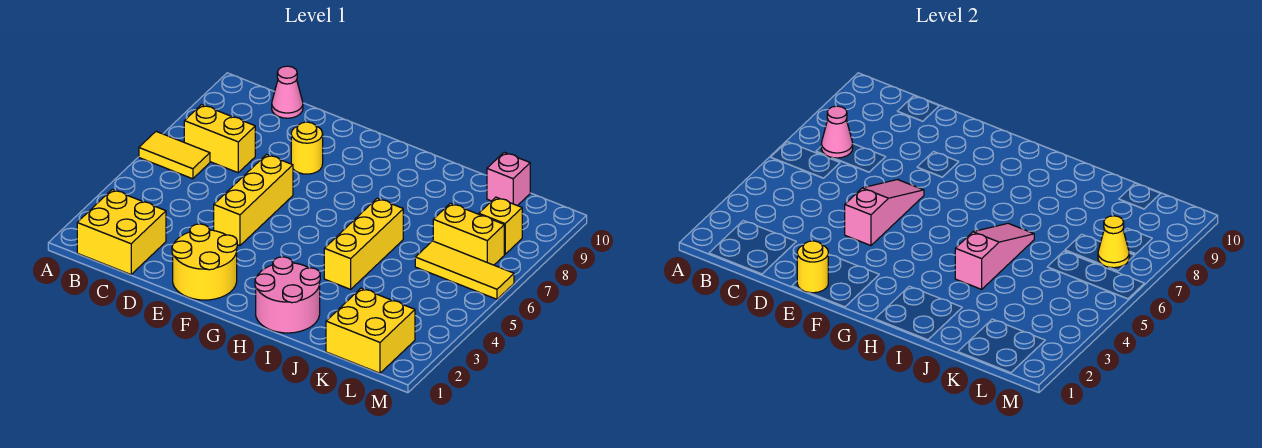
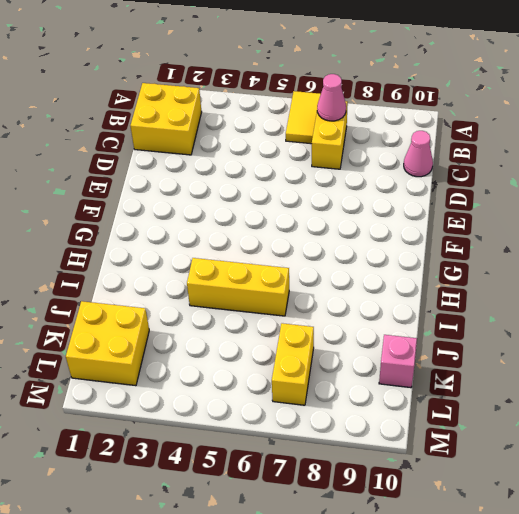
none -> yellow round brick E1:F2 level 1
none -> yellow brick E4:E6 level 1
none -> yellow round brick E8 level 1

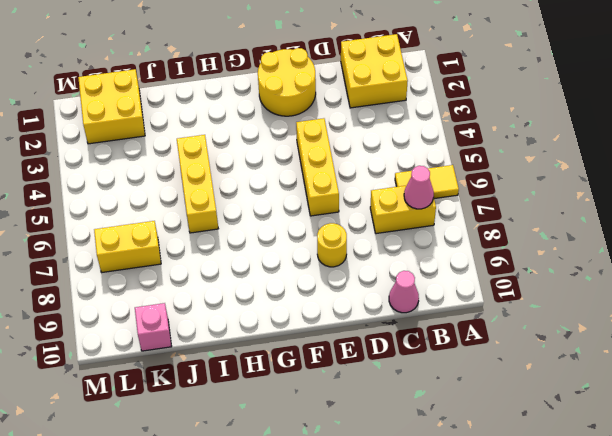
none -> pink round brick H1:I2 level 1
none -> yellow tile K6:M6 level 1
none -> yellow brick L8 level 1

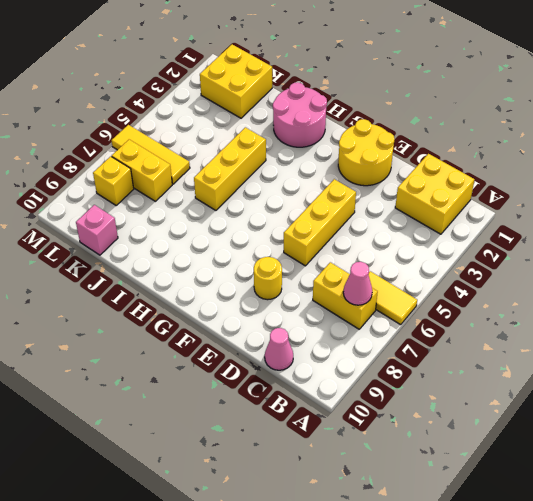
none -> yellow round brick E1 level 2
none -> pink slope E4:E6 level 2 top 4
none -> pink slope I4:I6 level 2 top 4

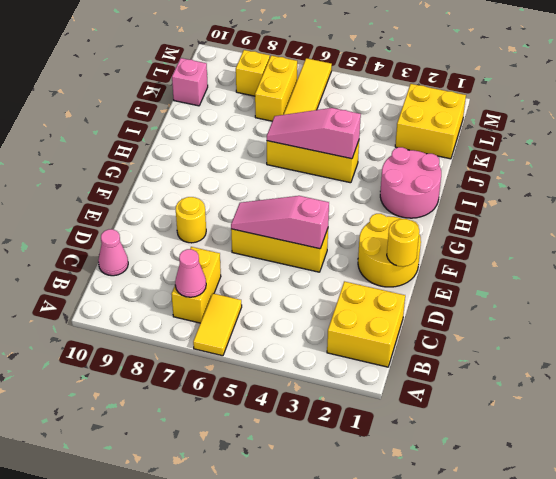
none -> yellow cone L7 level 2

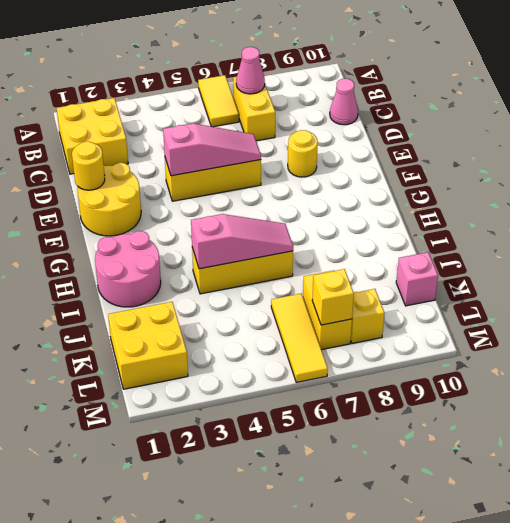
yellow brick L7 level 2 -> yellow cone L7 level 2

